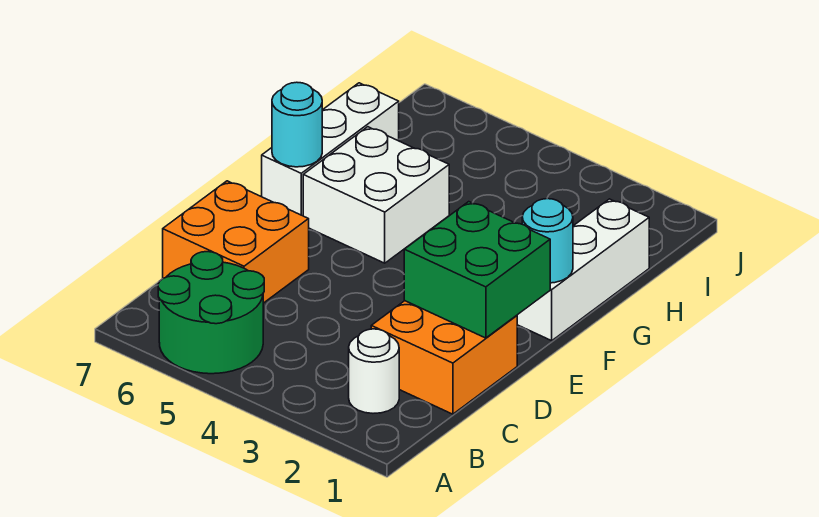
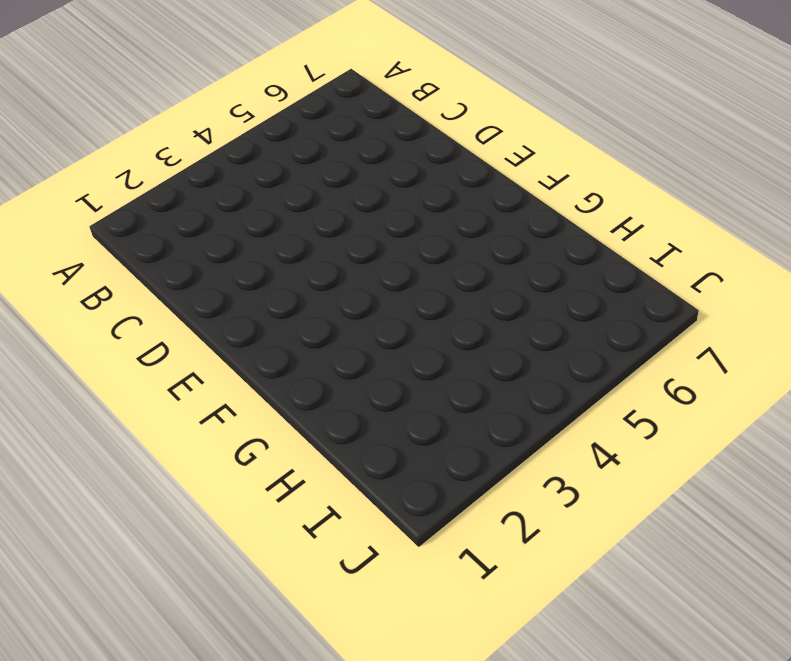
none -> green round brick A5:B6 level 1
none -> white round brick B2 level 1

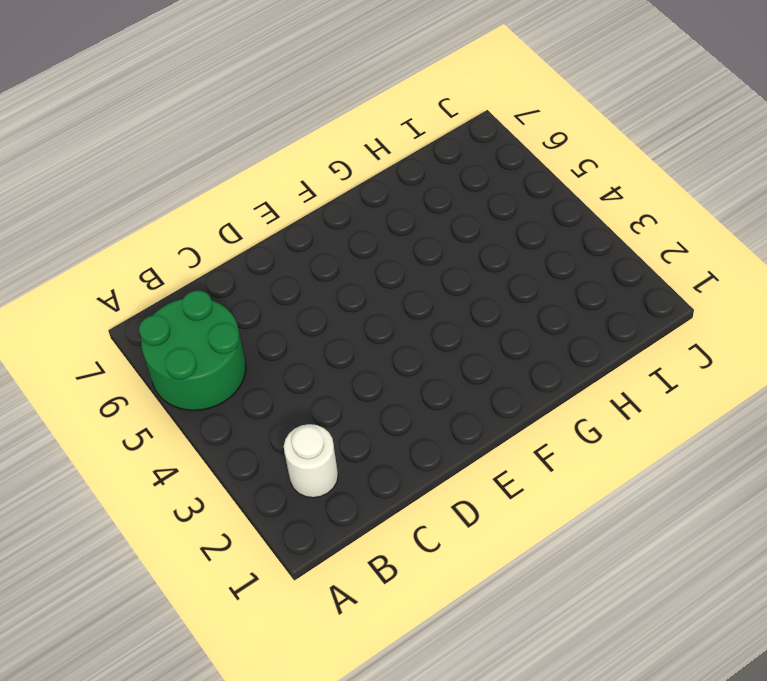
none -> orange brick C1:D2 level 1
none -> orange brick C6:D7 level 1

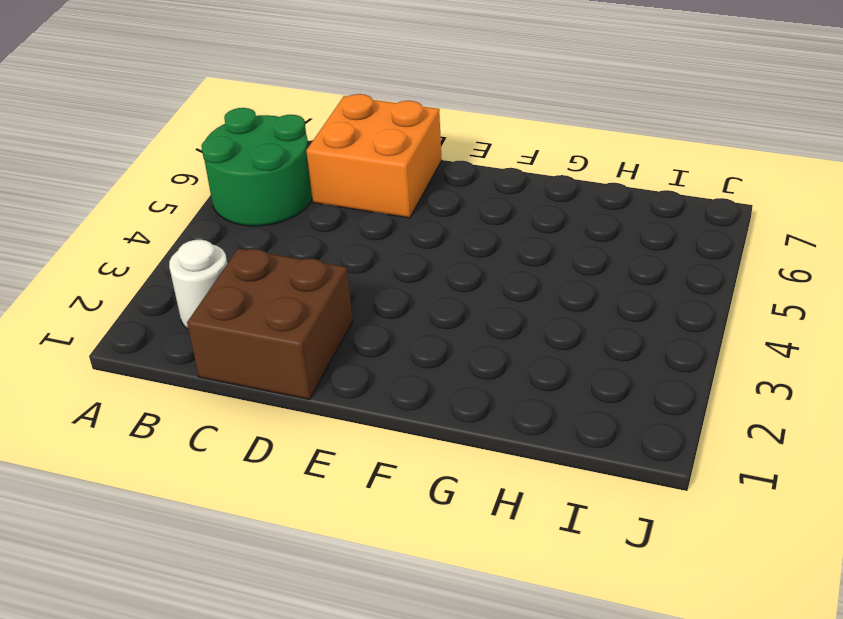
brown brick C1:D2 level 1 -> orange brick C1:D2 level 1
none -> white brick F1:H1 level 1
none -> white brick F5:G6 level 1

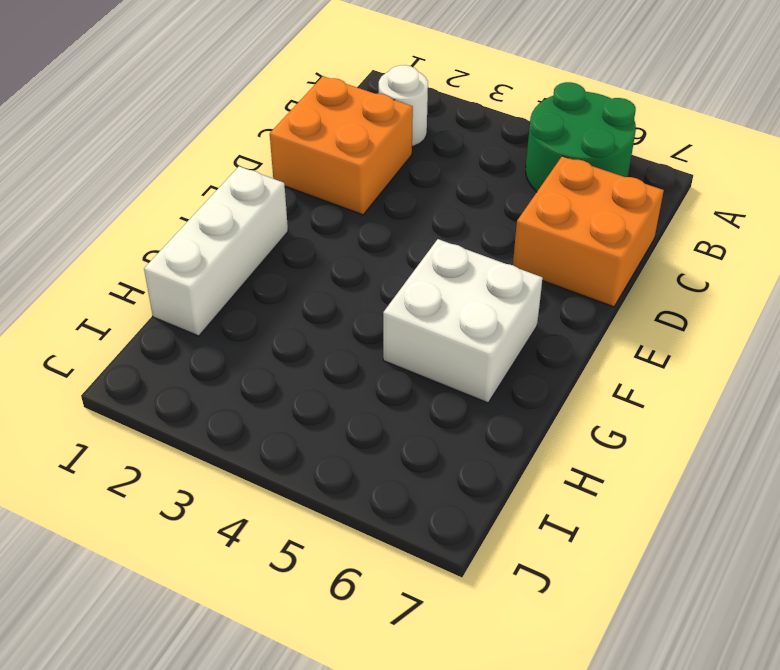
none -> white brick F7:H7 level 1
none -> green brick D1:E2 level 2

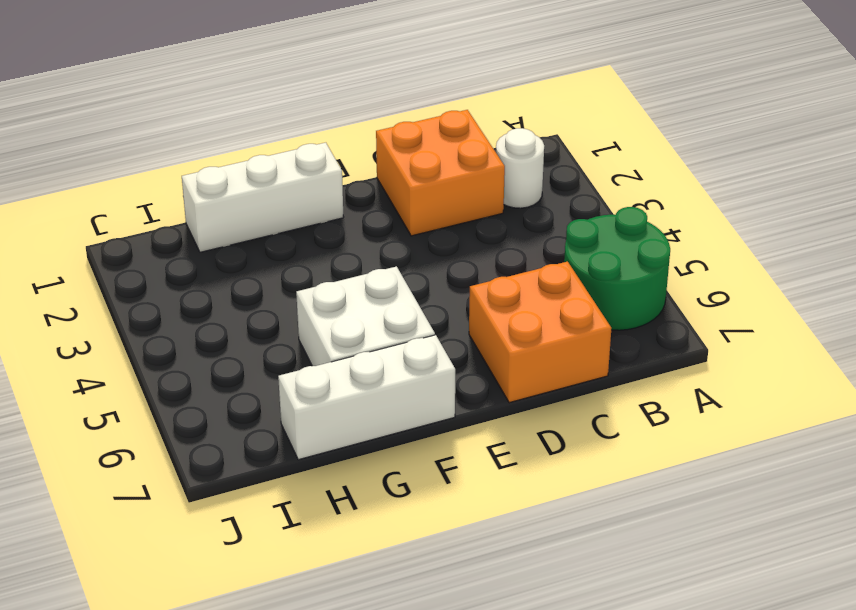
none -> green brick D1:E2 level 2
none -> cyan round brick F1 level 2

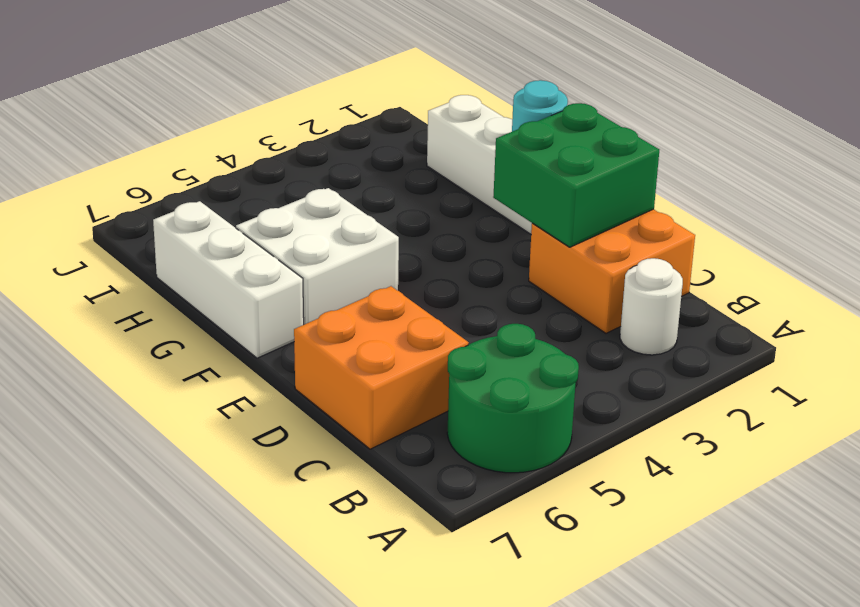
none -> cyan round brick F7 level 2

